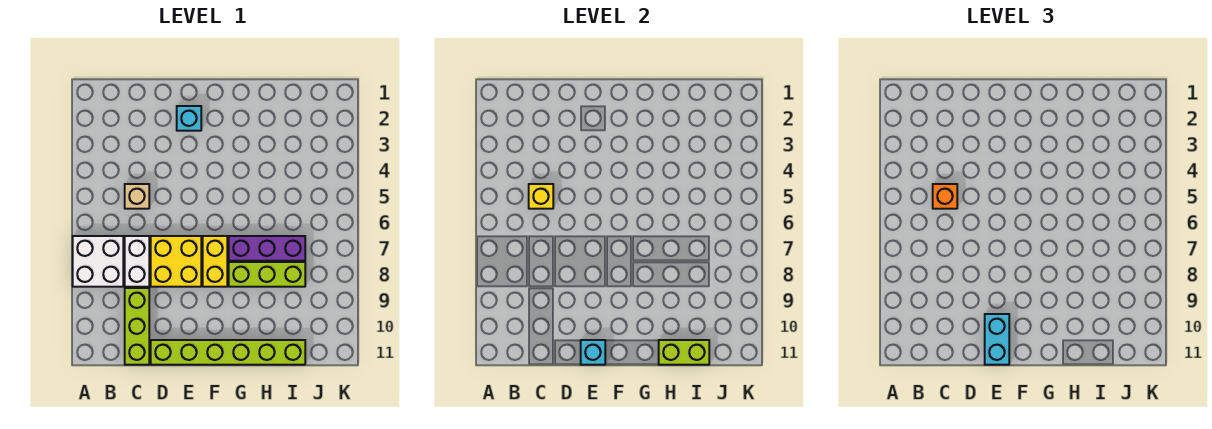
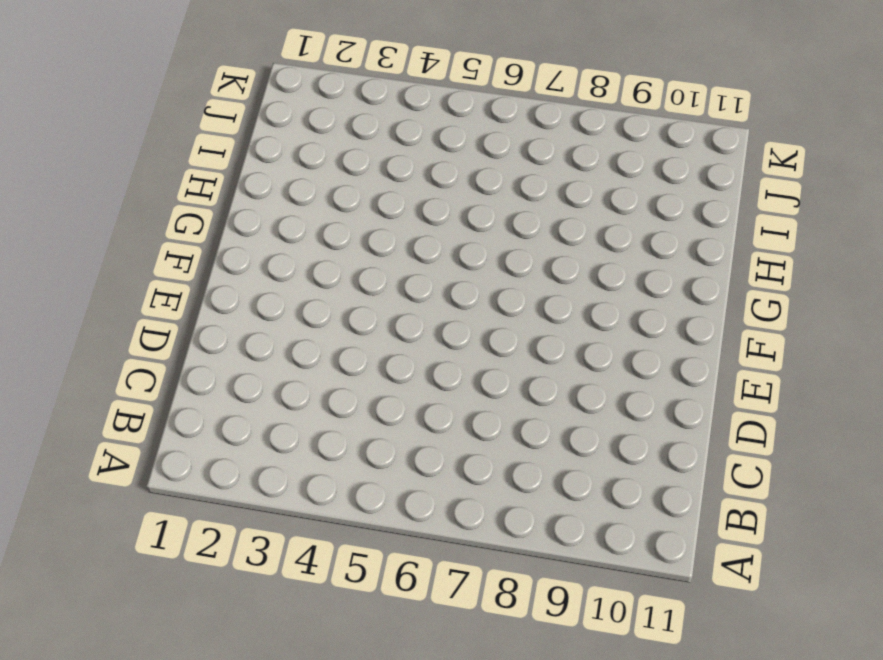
none -> white brick A7:B8 level 1
none -> tan brick C5 level 1
none -> white brick C7:C8 level 1

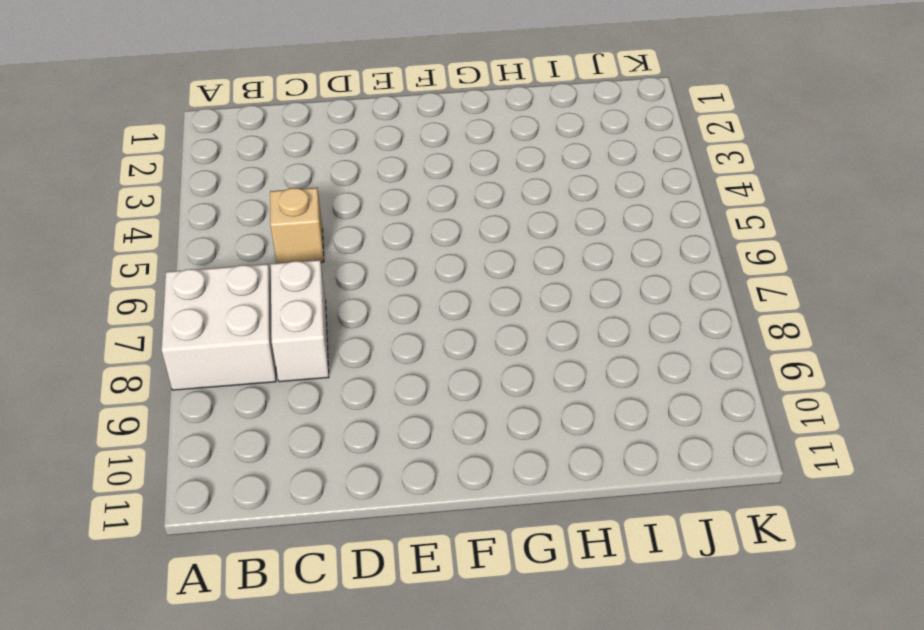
none -> lime brick C9:C11 level 1
none -> yellow brick D7:E8 level 1
none -> lime brick D11:I11 level 1

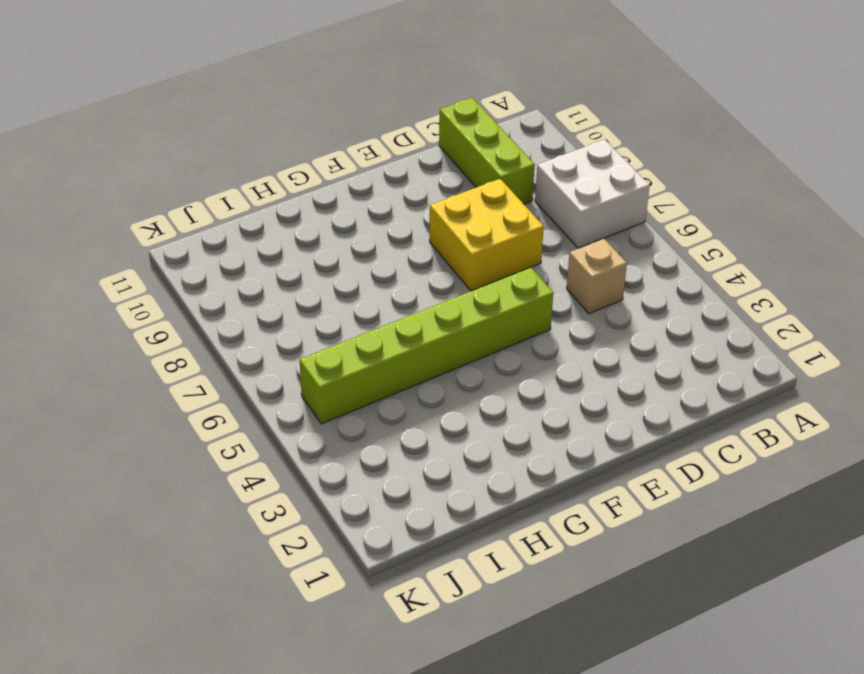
lime brick E5:J5 level 1 -> lime brick D11:I11 level 1
none -> white brick C7:C8 level 1
none -> cyan brick E2 level 1
none -> yellow brick F7:F8 level 1

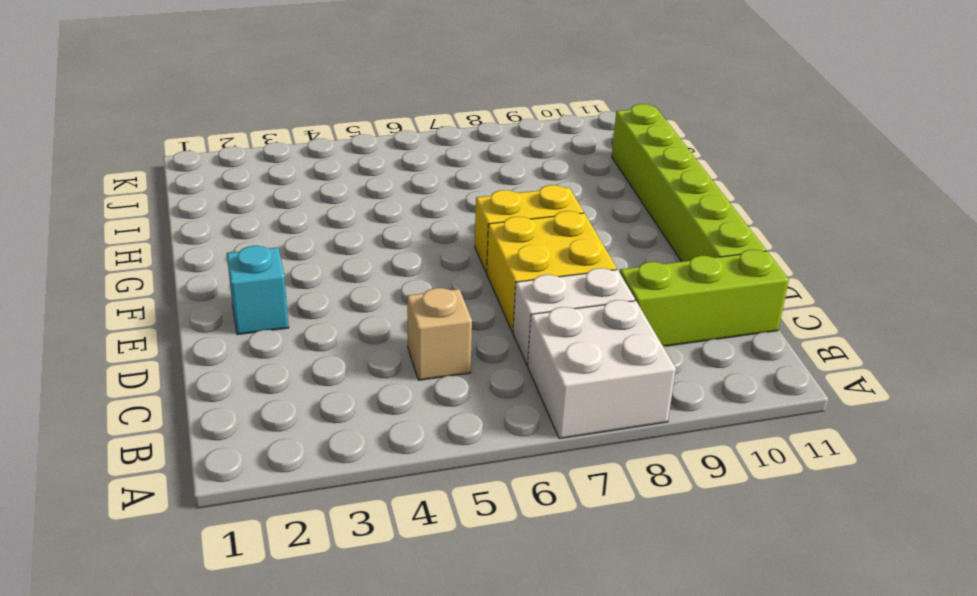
none -> purple brick G7:I7 level 1
none -> lime brick G8:I8 level 1
none -> yellow brick C5 level 2

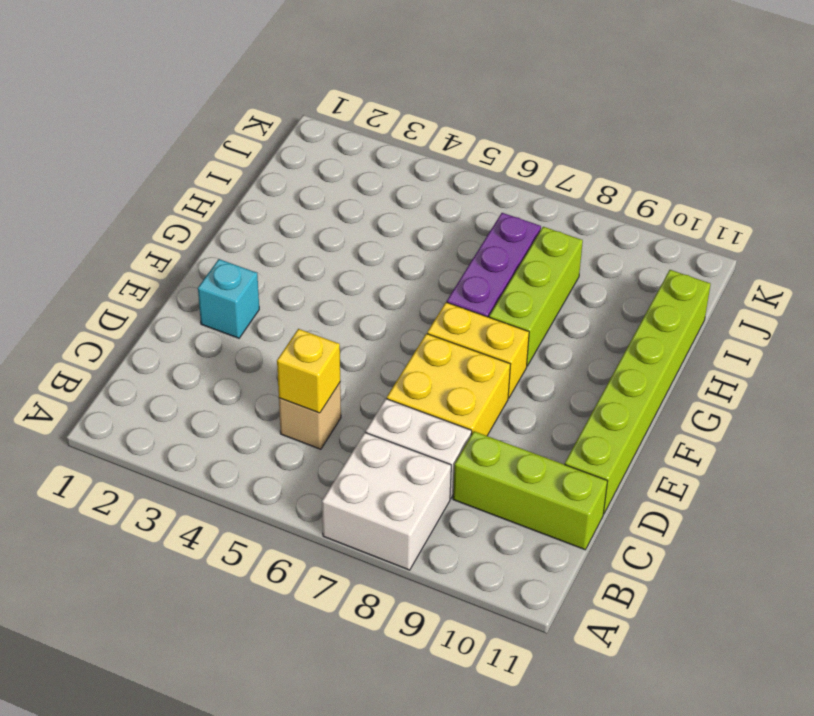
none -> cyan brick E11 level 2
none -> lime brick H11:I11 level 2
none -> orange brick C5 level 3

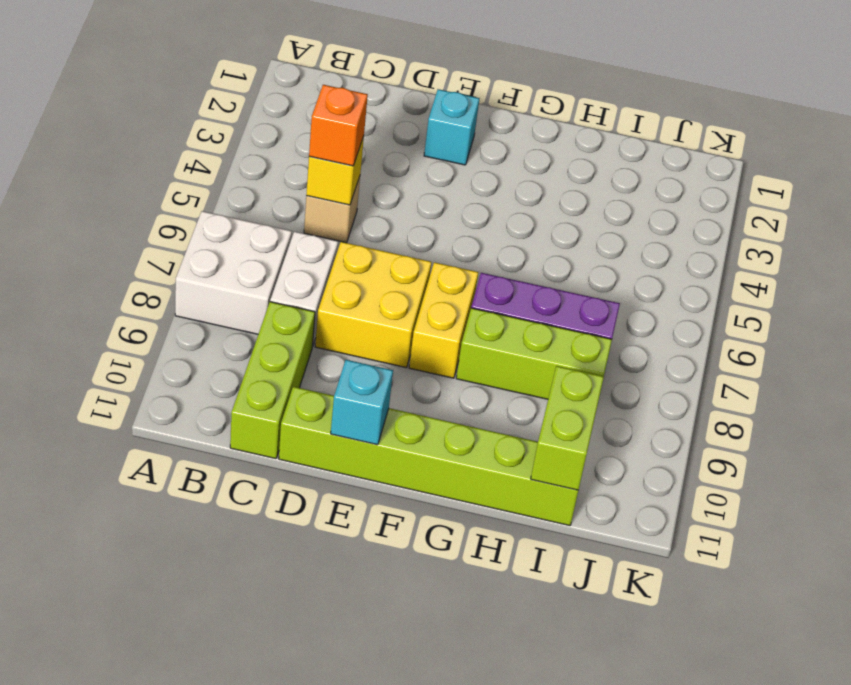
lime brick I10:I11 level 2 -> lime brick H11:I11 level 2
none -> cyan brick E10:E11 level 3

